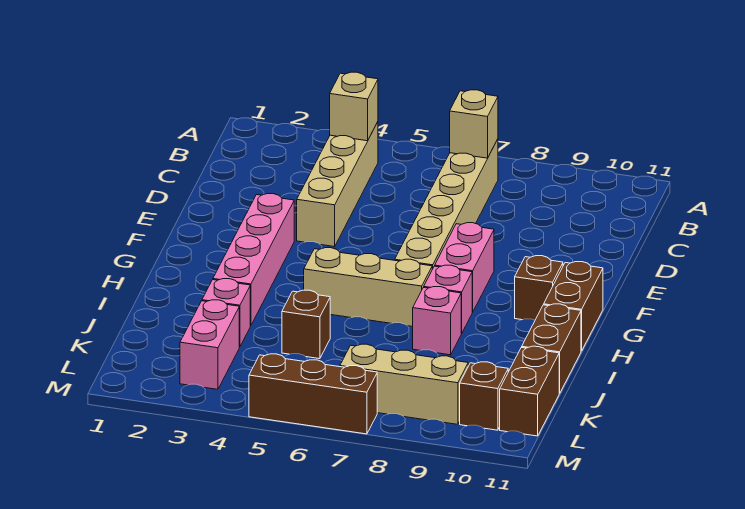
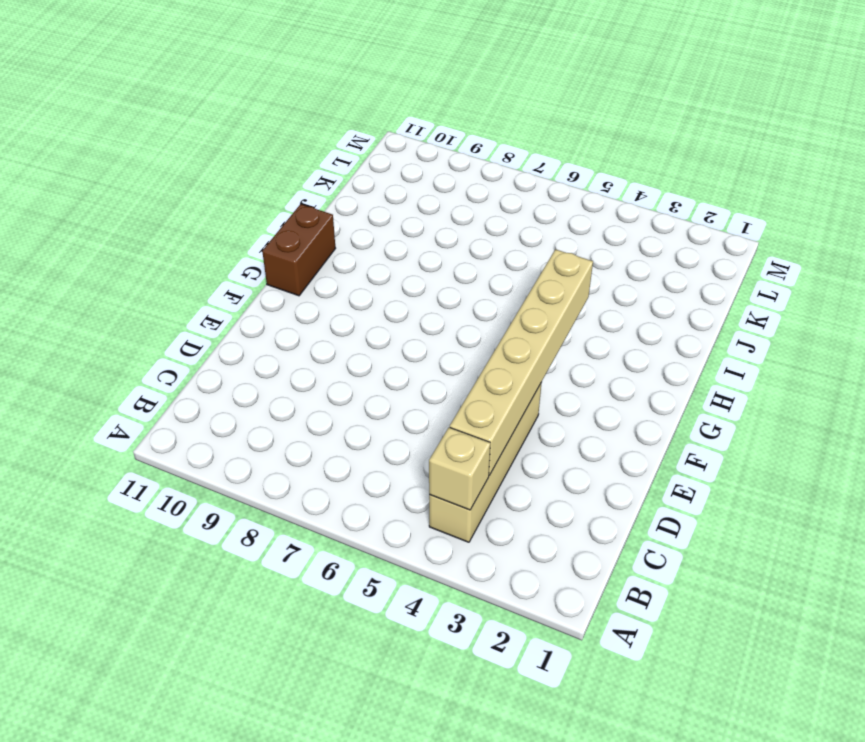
tan brick C4:H4 level 2 -> tan brick B7:G7 level 1
none -> pink brick F3:I3 level 1
none -> pink brick F8:G8 level 1
none -> brown brick G10 level 1

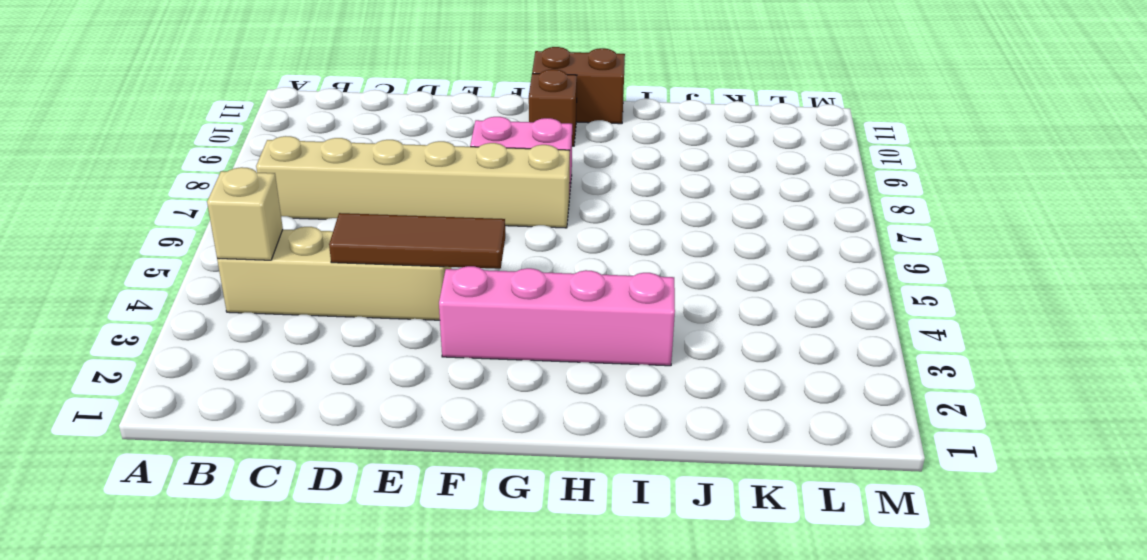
brown tile D4:F4 level 2 -> none
none -> tan brick H5:H7 level 1
none -> pink brick H8 level 1
none -> pink brick I8 level 1

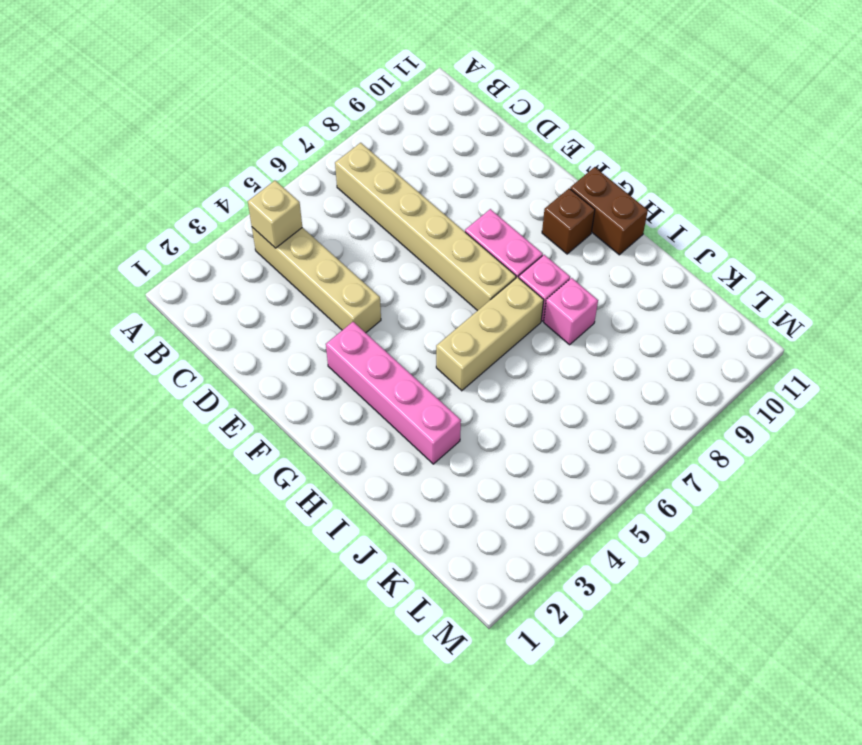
none -> brown brick I11:J11 level 1
none -> pink brick J3 level 1
none -> brown brick J5 level 1

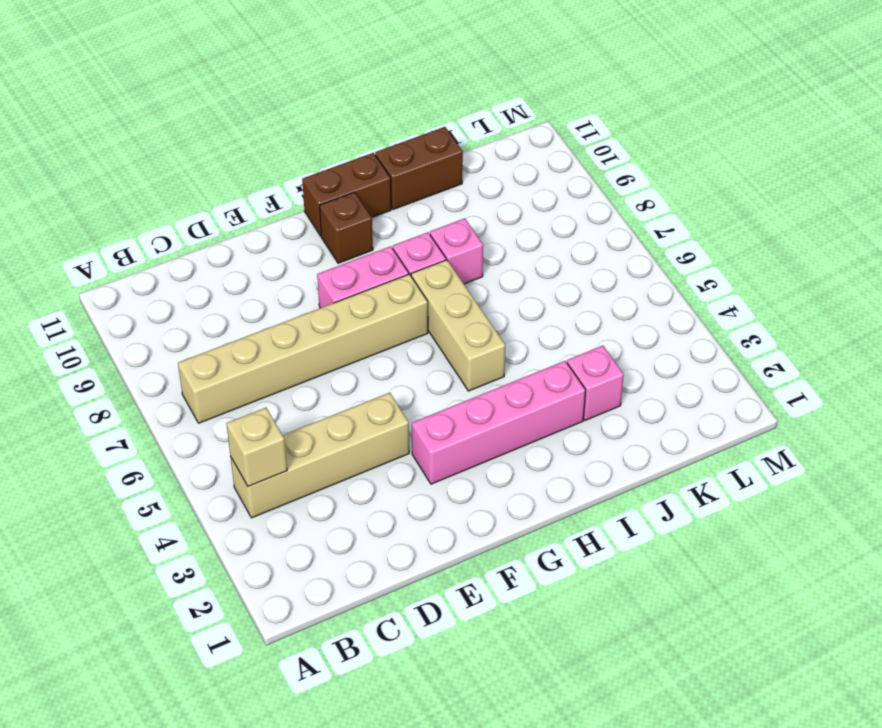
none -> brown brick J5 level 1
none -> pink brick K3:L3 level 1
none -> brown brick K11:L11 level 1

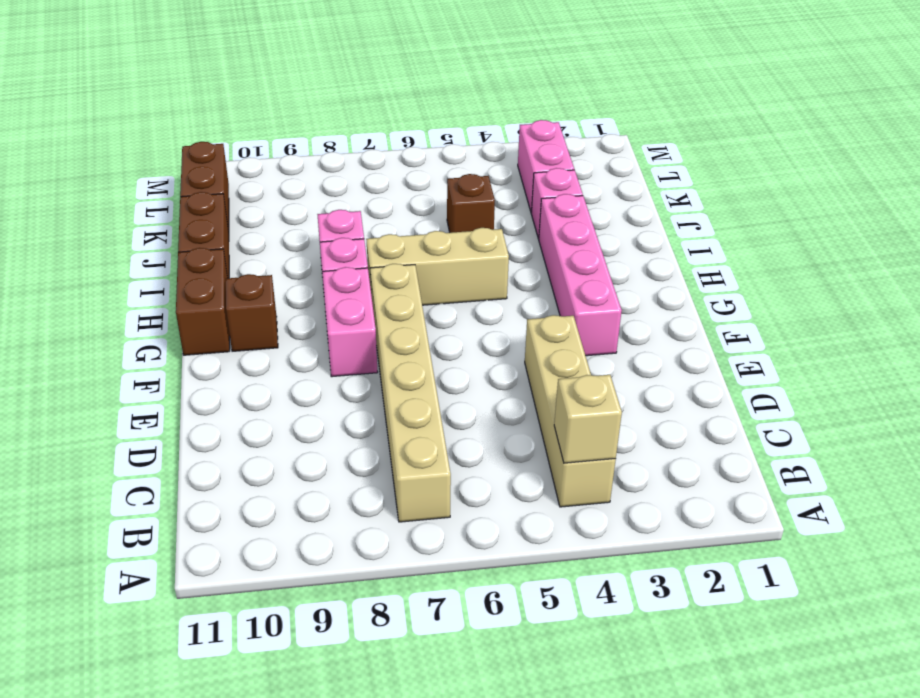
none -> tan brick L7:L9 level 1
none -> brown brick L10 level 1
none -> brown brick M5:M7 level 1

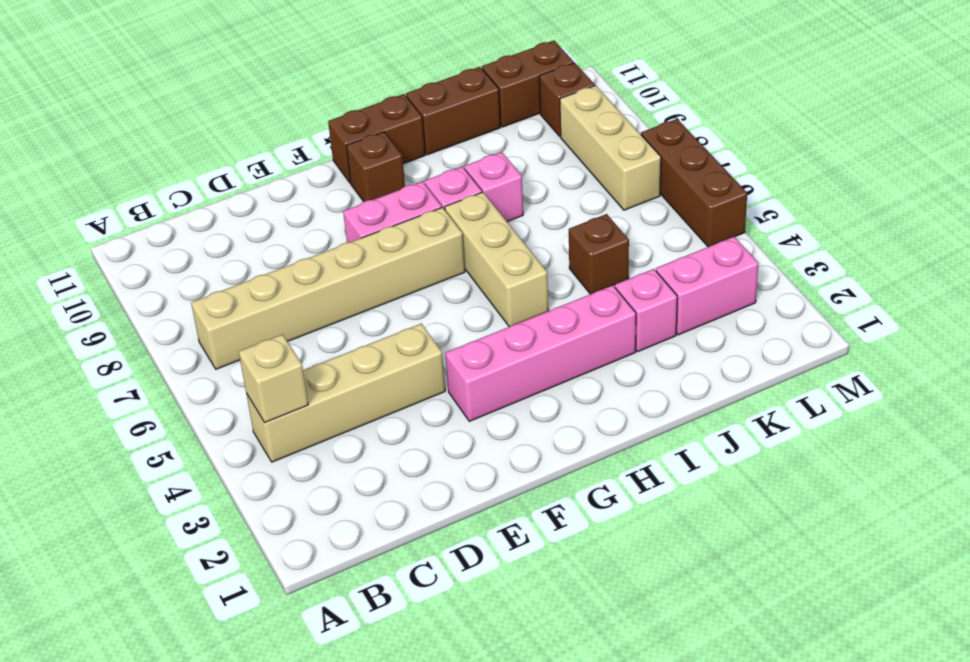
none -> tan brick B7 level 2

